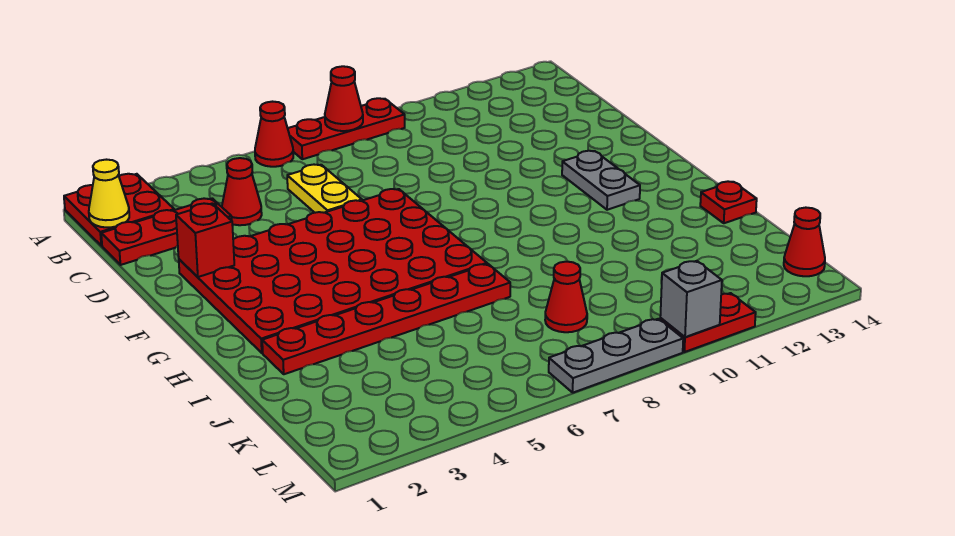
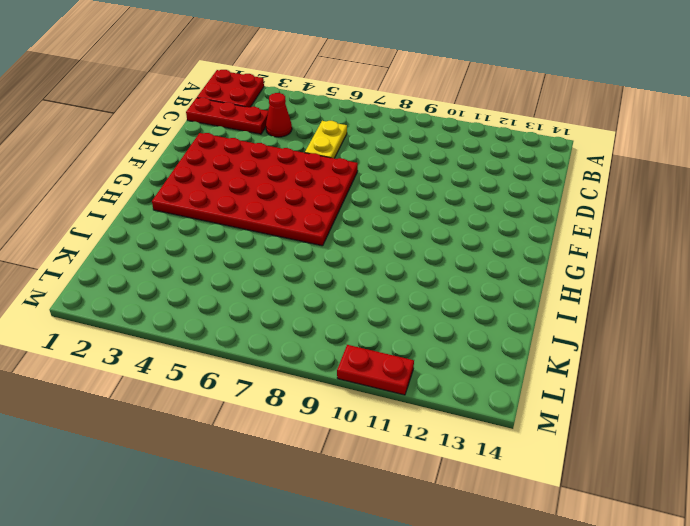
none -> red cone A6 level 1
none -> red plate A7:A9 level 1
none -> grey plate F12:G12 level 1

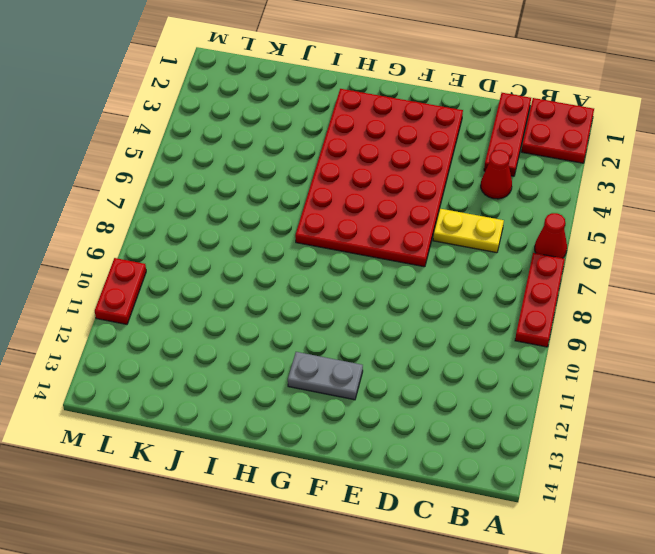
none -> red plate I2:I7 level 1
none -> red plate I14 level 1
none -> red cone K8 level 1

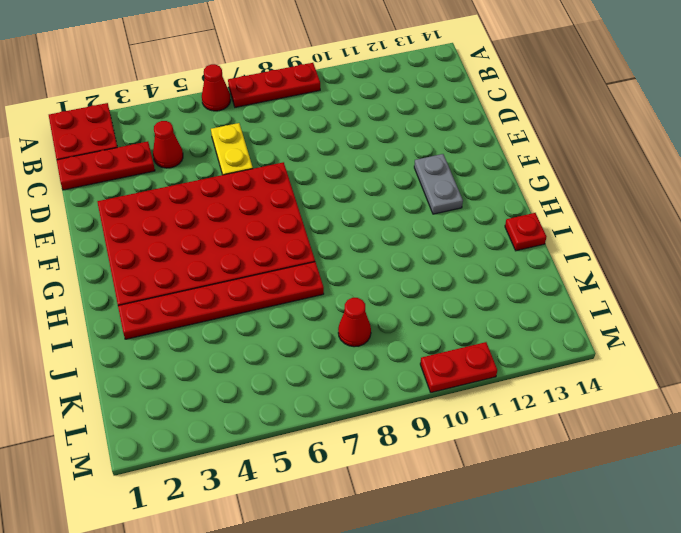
none -> red cone L14 level 1
none -> grey plate M7:M9 level 1
none -> red cone A8 level 2

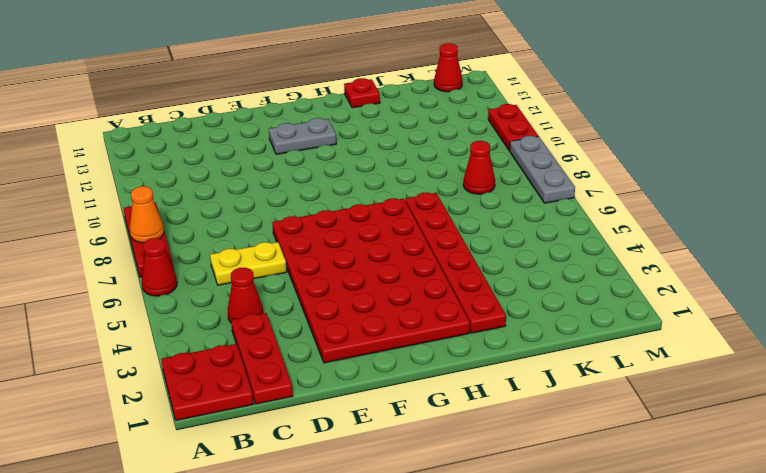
orange cone A8 level 2 -> red cone A8 level 2
none -> yellow cone B1 level 2
none -> red brick E2 level 2
none -> grey brick M10 level 2

